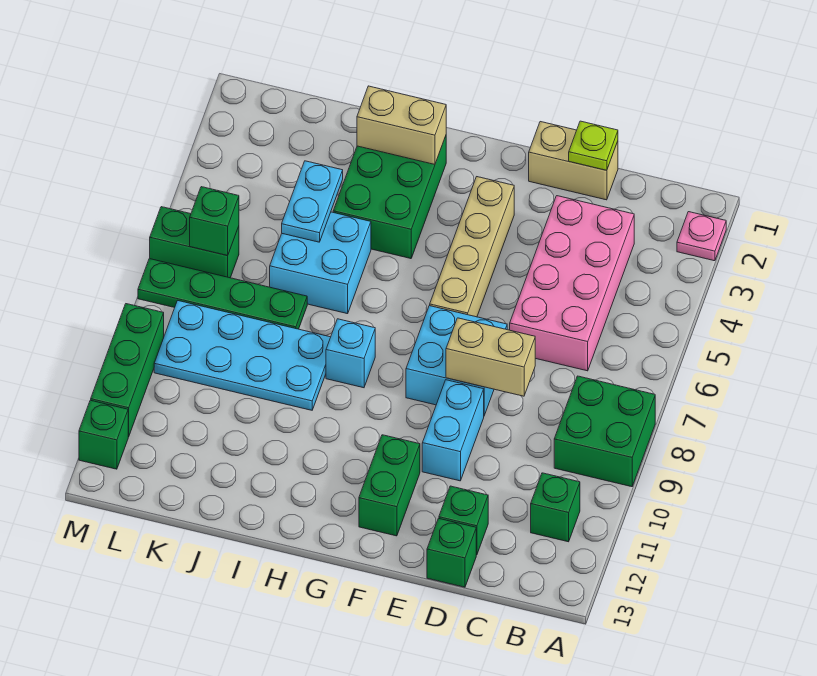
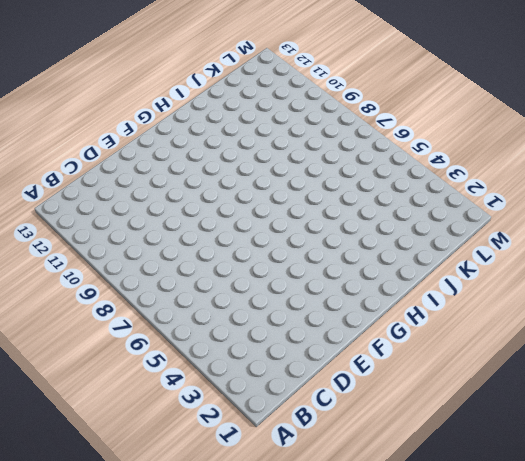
none -> pink plate A2 level 1
none -> green brick A8:B9 level 1
none -> green brick B11 level 1

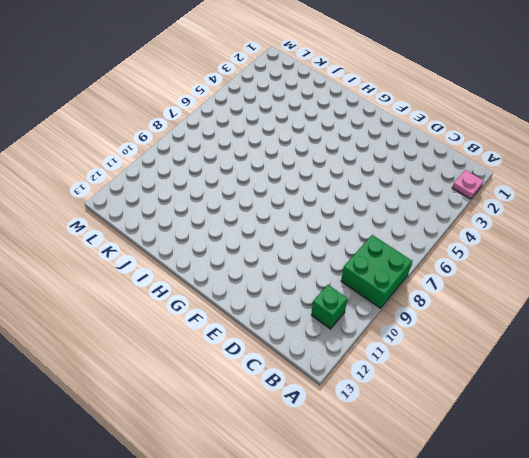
none -> pink brick C3:D6 level 1
none -> tan brick D1:E1 level 1
none -> green brick D12 level 1

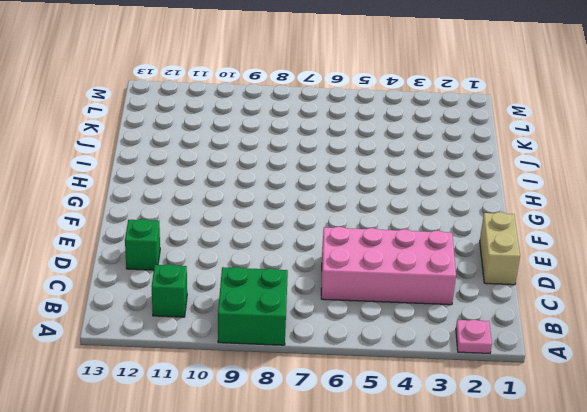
none -> green brick D13 level 1
none -> cyan brick E7:F8 level 1
none -> cyan brick E9:E10 level 1

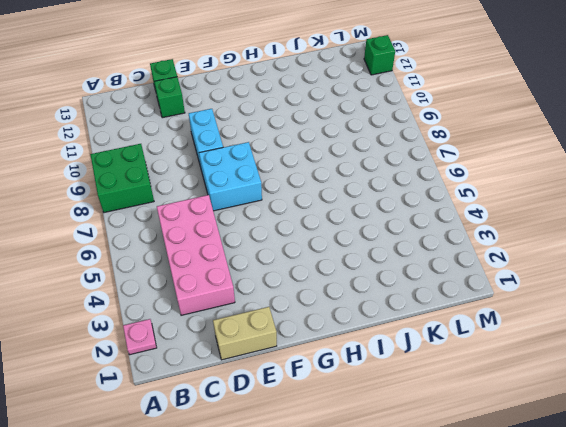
none -> green brick B11 level 1
none -> tan brick F3:F6 level 1
none -> green brick F11:F12 level 1

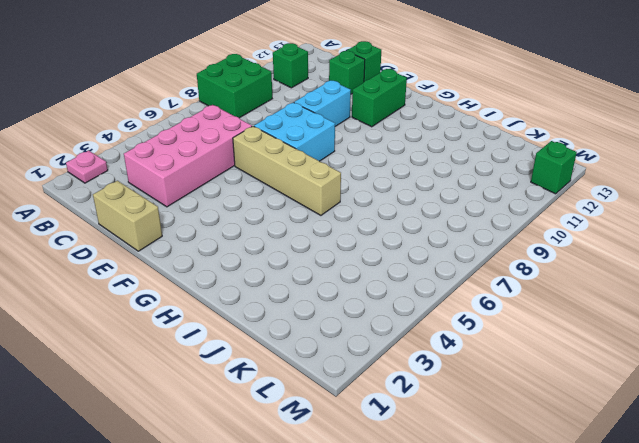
tan brick E6:H6 level 1 -> tan brick F3:F6 level 1
none -> green brick H2:I4 level 1
none -> cyan brick H8 level 1
none -> cyan brick I5:J6 level 1

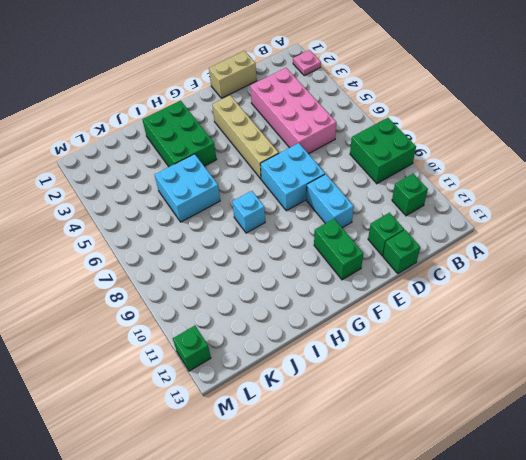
none -> cyan plate I8:L9 level 1
none -> green plate J7:M7 level 1
none -> green brick L6:M6 level 1

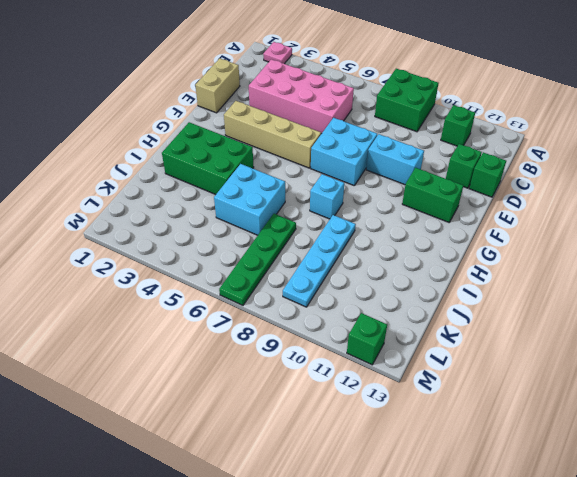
cyan plate I9:L9 level 1 -> cyan plate I8:L9 level 1
none -> green brick L6:M6 level 1
none -> green brick M9:M11 level 1
none -> lime plate D1 level 2

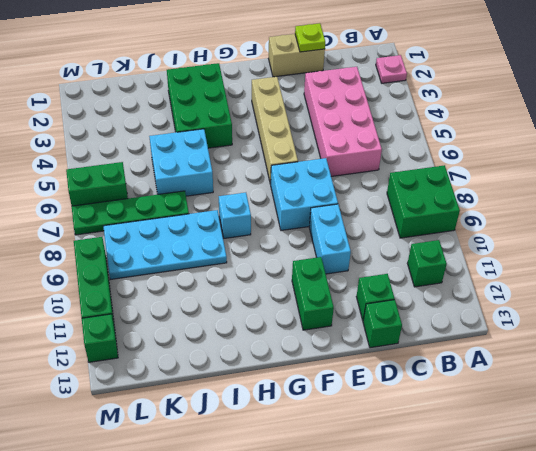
none -> tan brick D8:E8 level 2
none -> tan brick H2:I2 level 2
none -> cyan plate J4:J5 level 2

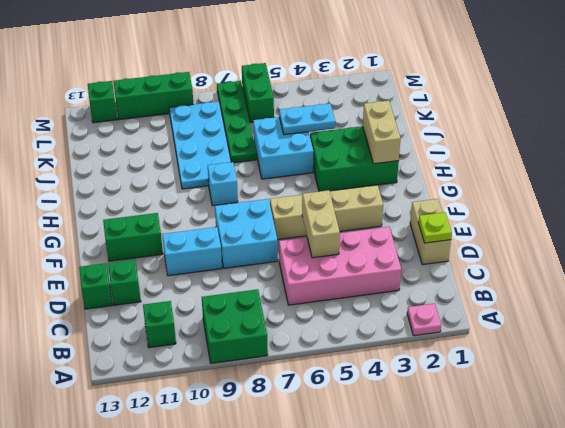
tan brick D5:E5 level 2 -> tan brick D8:E8 level 2
none -> green brick L6 level 2

